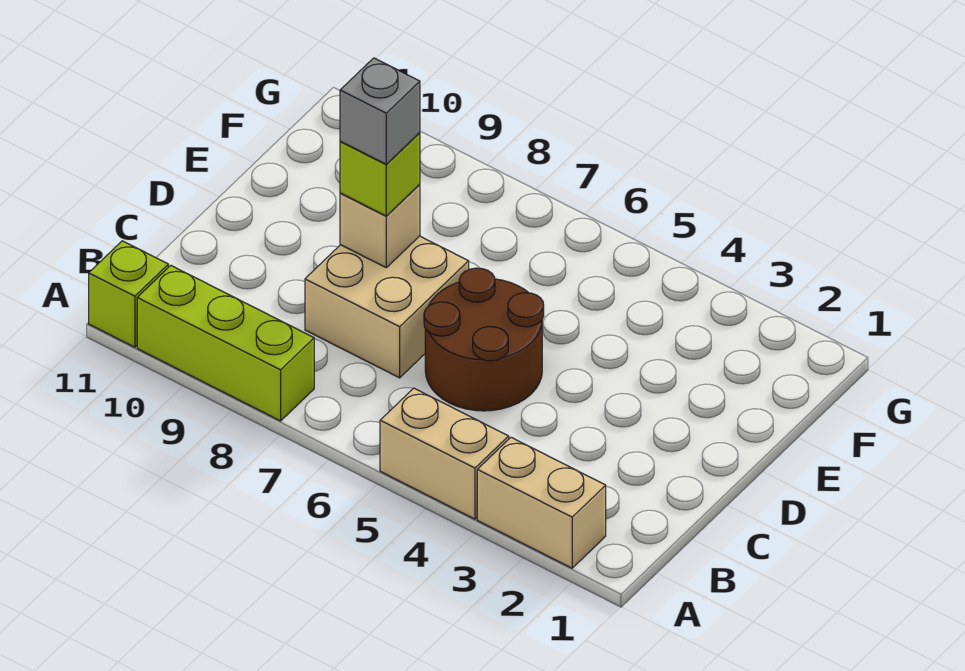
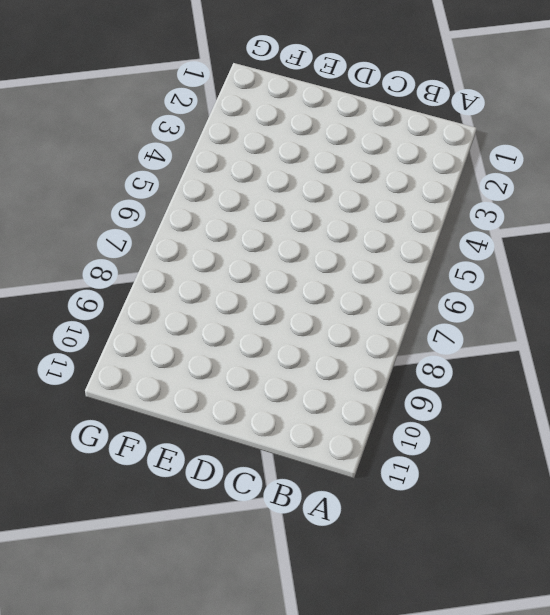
none -> tan brick A2:A3 level 1
none -> tan brick A4:A5 level 1

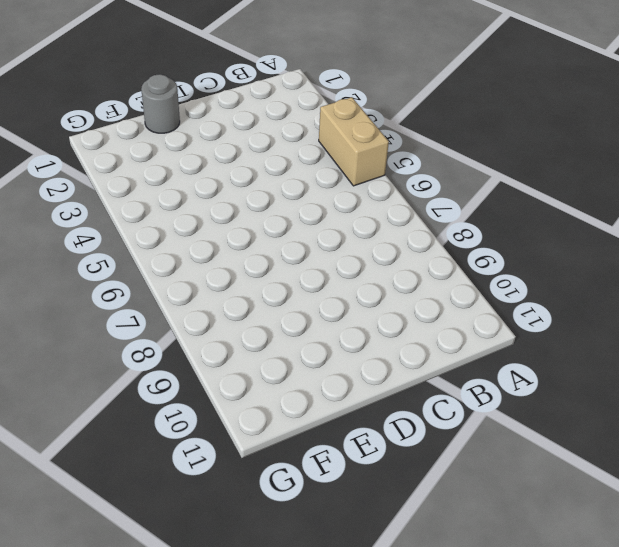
grey round brick E1 level 1 -> none
none -> tan brick A2:A3 level 1
none -> lime brick A8:A10 level 1

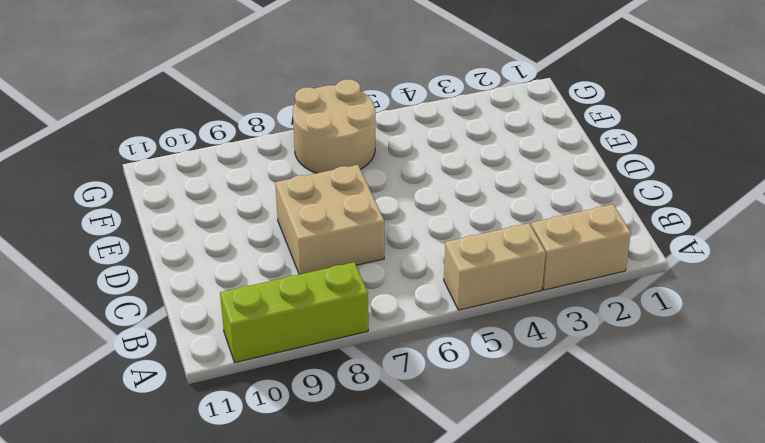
tan round brick F6:G7 level 1 -> none
none -> lime brick A11 level 1
none -> brown round brick C5:D6 level 1

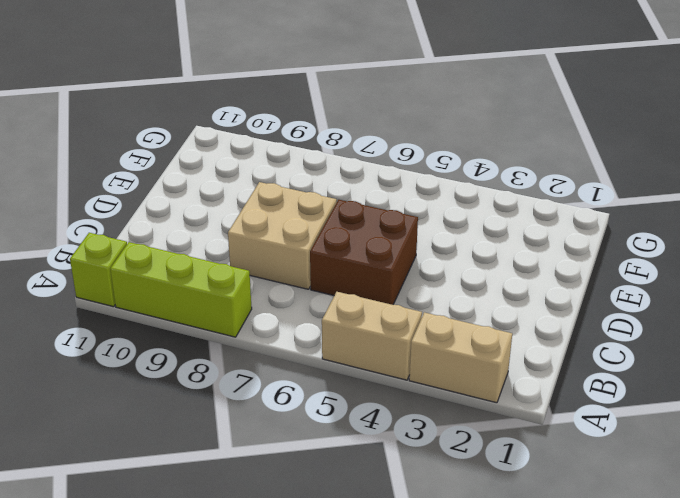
brown brick C5:D6 level 1 -> brown round brick C5:D6 level 1
none -> tan brick D8 level 2
none -> lime brick D8 level 3

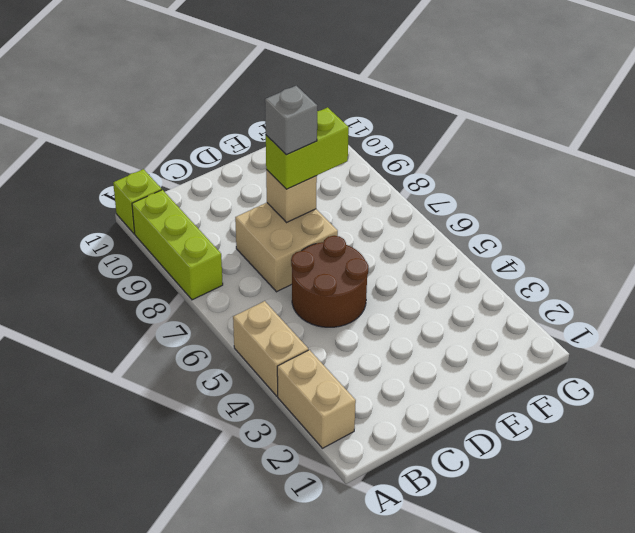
lime brick D8:E8 level 3 -> lime brick D8 level 3

